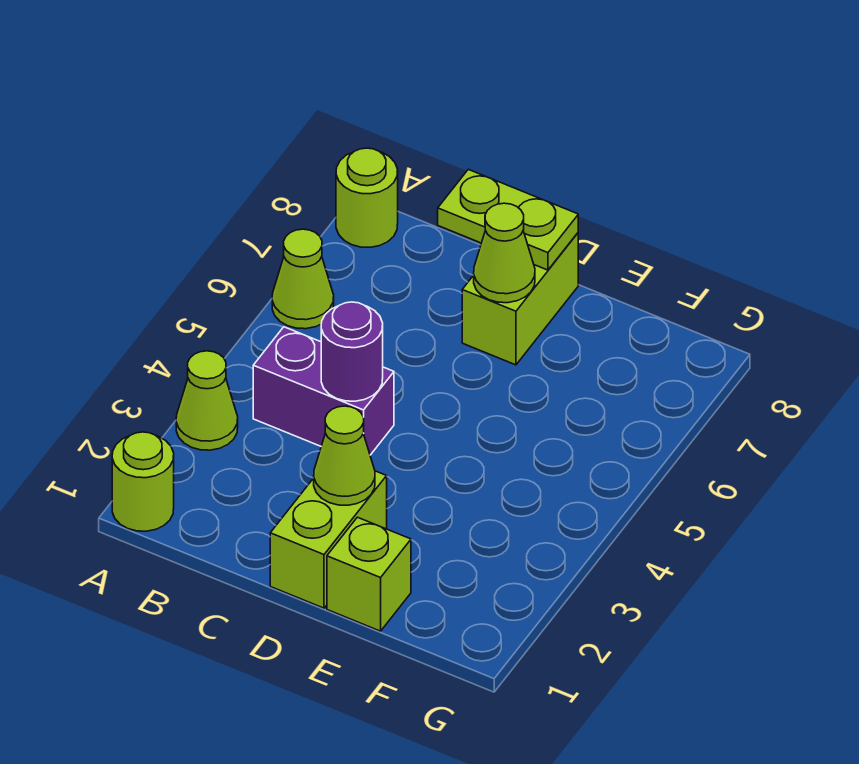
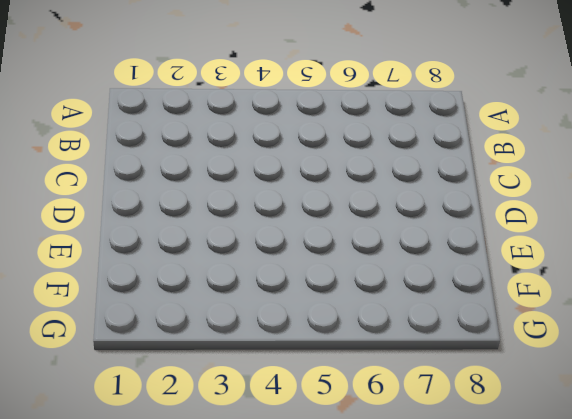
none -> lime round brick A1 level 1
none -> lime cone A3 level 1
none -> lime cone A6 level 1

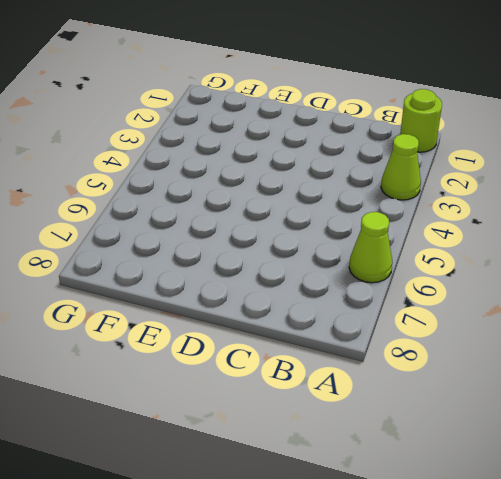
none -> lime round brick A8 level 1
none -> purple brick B4:C4 level 1
none -> lime brick D1:D2 level 1

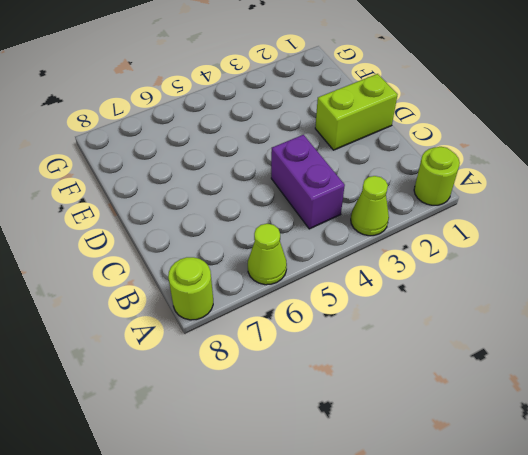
none -> lime brick D7:D8 level 1
none -> lime brick E1 level 1
none -> purple round brick C4 level 2

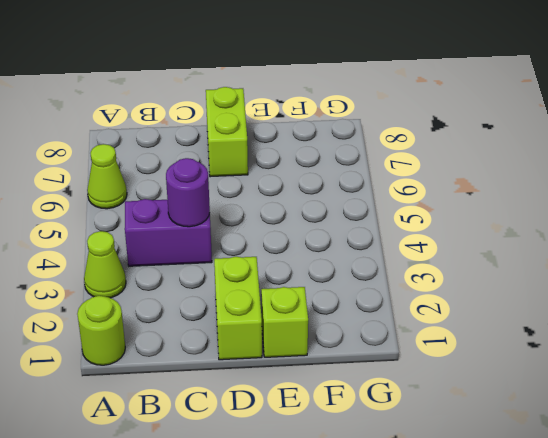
none -> lime round brick A8 level 1
none -> lime plate C8:D8 level 2
none -> lime cone D2 level 2

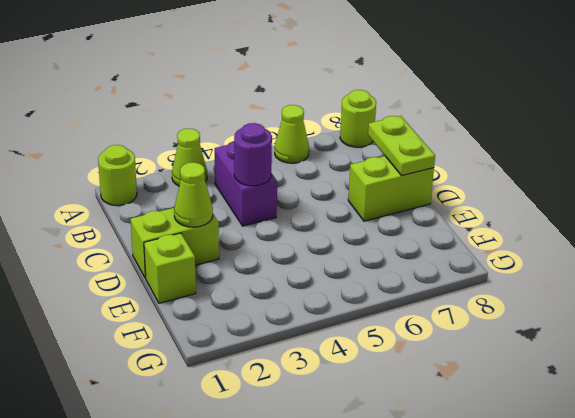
none -> lime cone D7 level 2

